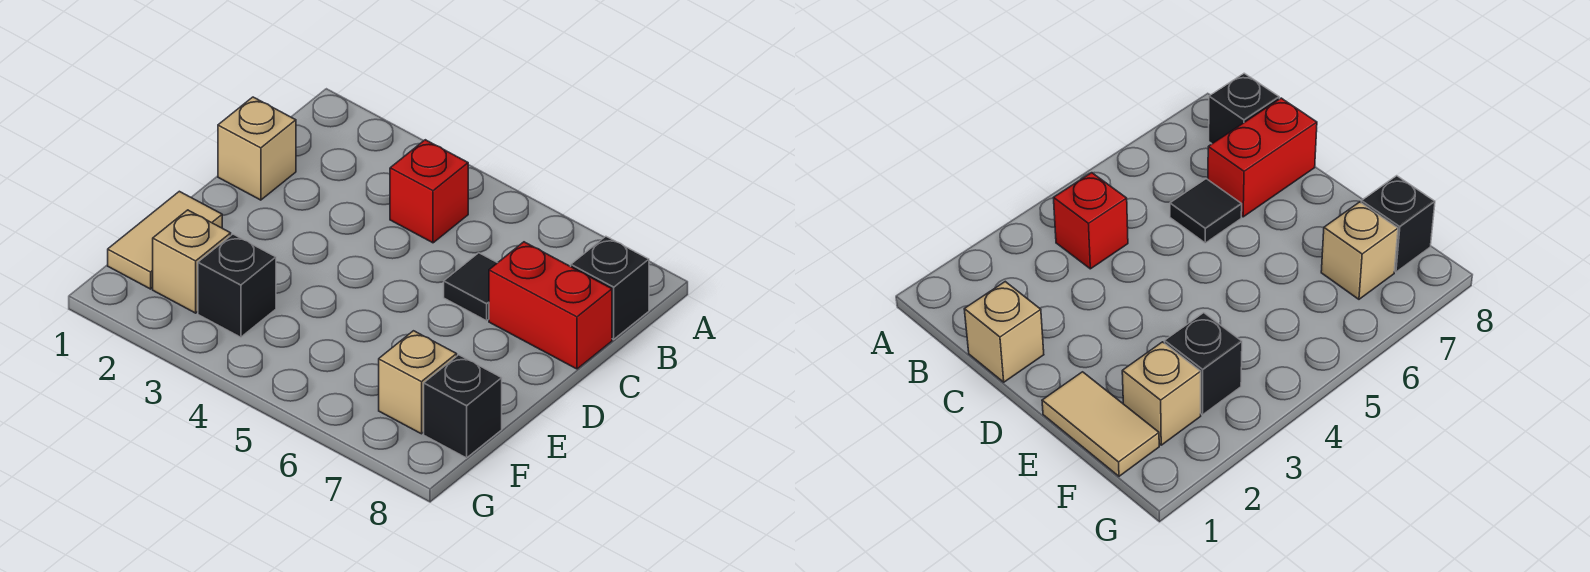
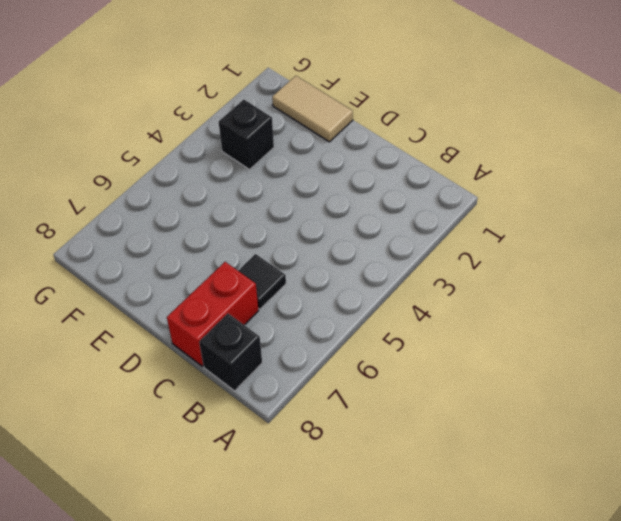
none -> red brick B4 level 1
none -> tan brick C1 level 1

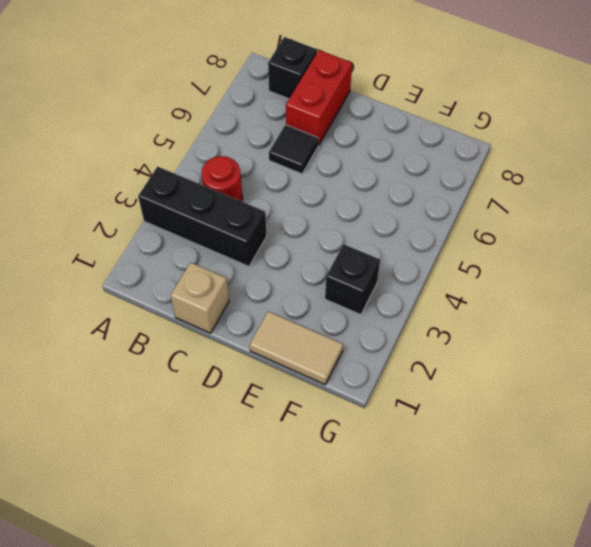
black brick A3:C3 level 1 -> none
red round brick B4 level 1 -> red brick B4 level 1
none -> tan brick F2 level 1
none -> tan brick F7 level 1

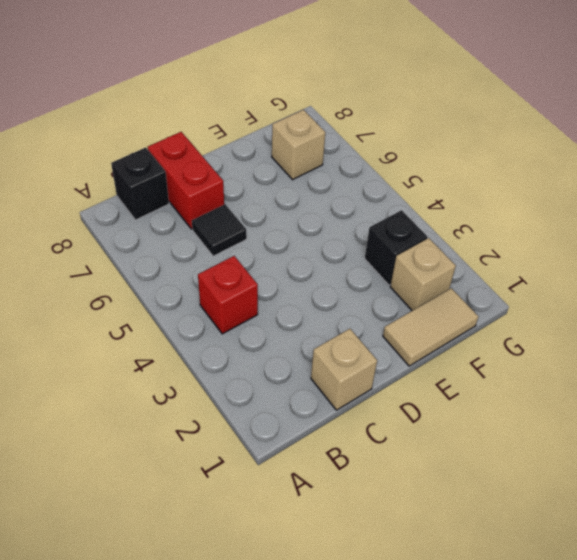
none -> black brick F8 level 1

